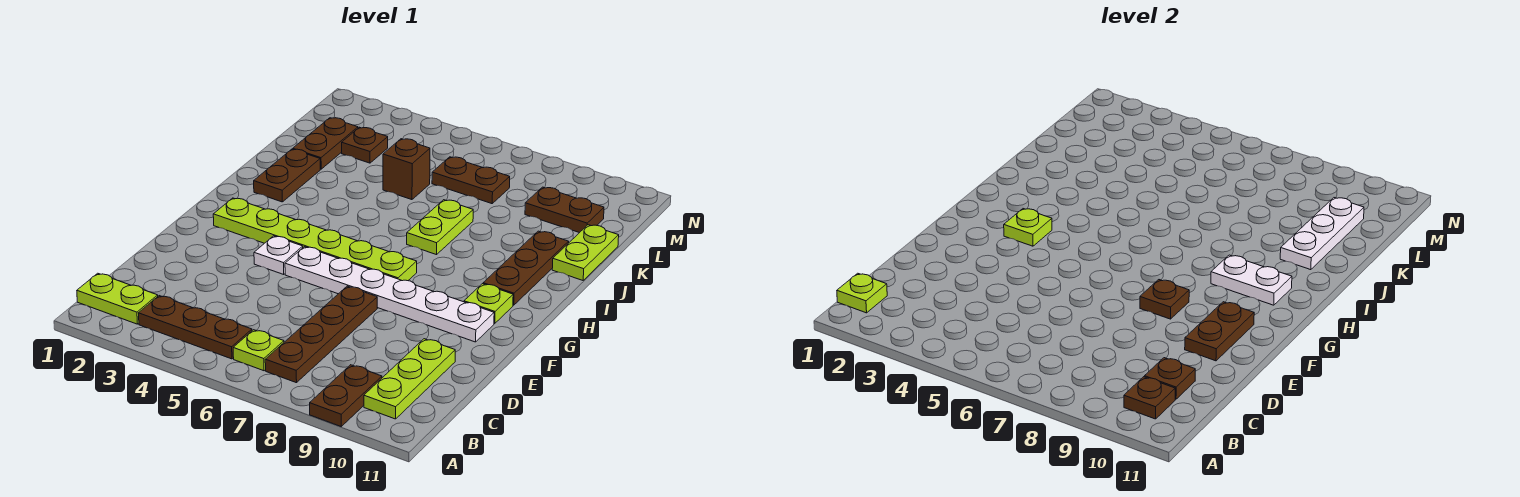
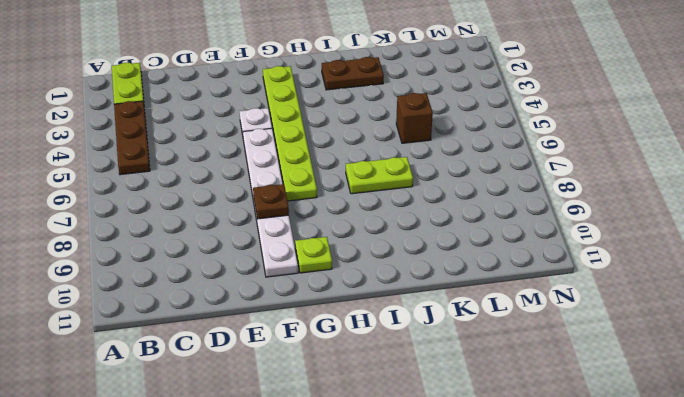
none -> brown plate A9:B9 level 1
none -> lime plate B6 level 1
none -> brown plate B7:E7 level 1

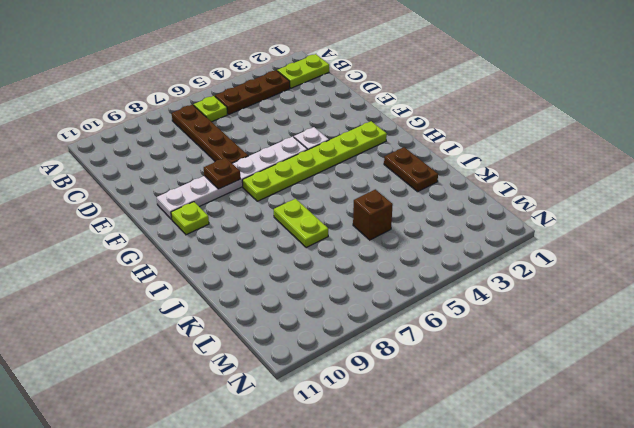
none -> brown plate A9:B9 level 1
none -> lime plate B10:D10 level 1
none -> brown plate H10:J10 level 1

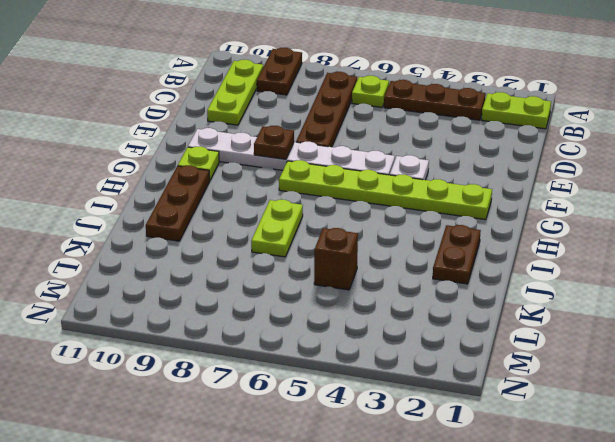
none -> lime plate J11:K11 level 1
none -> brown plate K2:L2 level 1
none -> brown plate L3 level 1

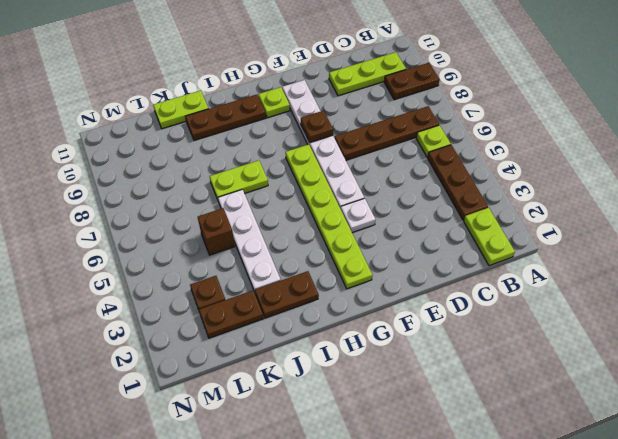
white plate J3:J6 level 1 -> none
none -> brown plate L6:L7 level 1
none -> brown plate L9:L10 level 1
none -> lime plate B1 level 2

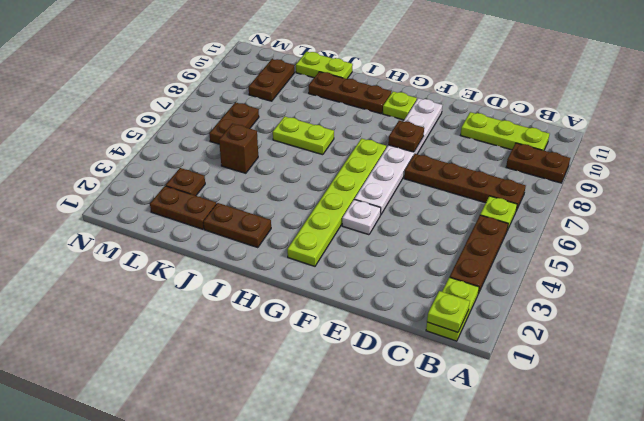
none -> brown plate B10 level 2
none -> brown plate C10 level 2
none -> brown plate E10:F10 level 2

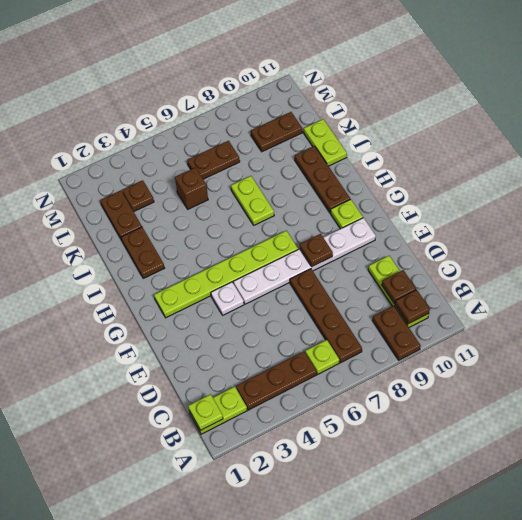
none -> brown plate E10:F10 level 2
none -> lime plate G3 level 2
none -> white plate H9:H10 level 2

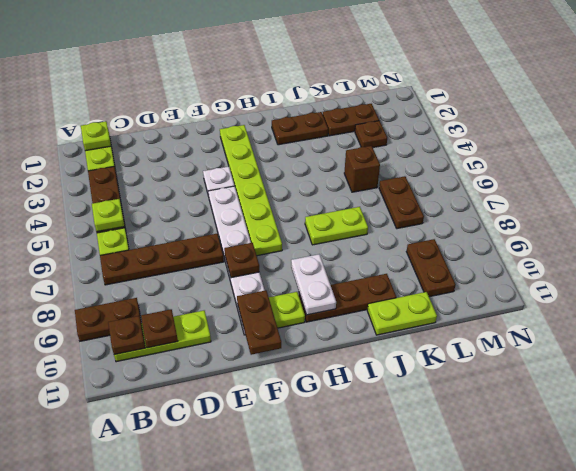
lime plate B5 level 2 -> lime plate G3 level 2
brown plate F10:F11 level 2 -> brown plate E10:F10 level 2
none -> white plate J10:L10 level 2

